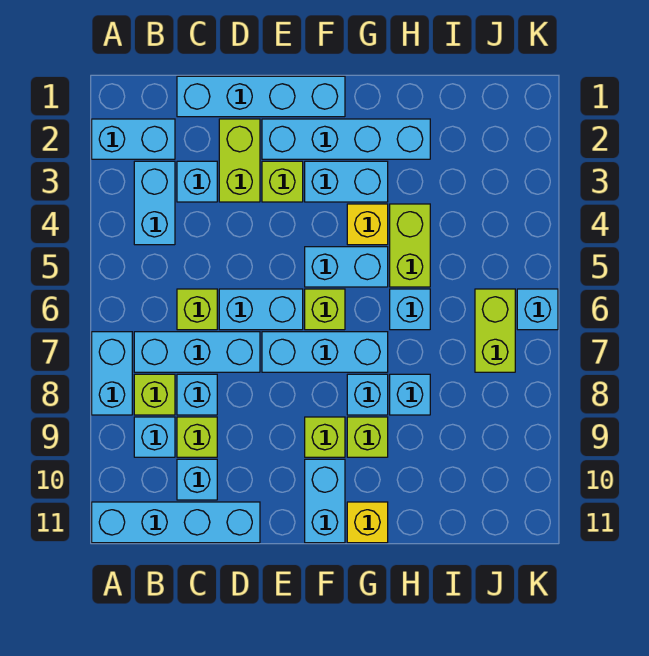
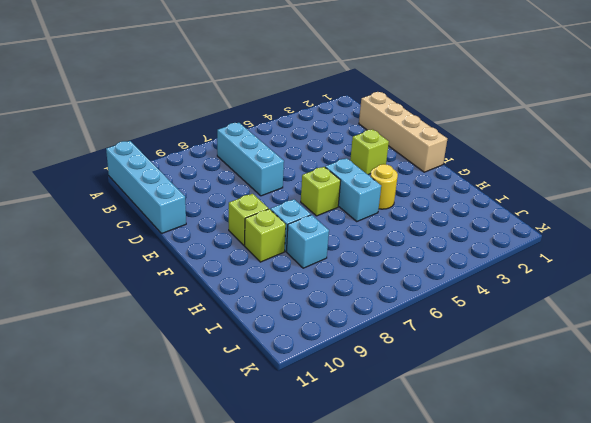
tan brick C1:F1 level 1 -> cyan brick C1:F1 level 1
yellow round brick G4 level 1 -> yellow brick G4 level 1
none -> cyan brick A2:B2 level 1
none -> cyan brick A7:A8 level 1
none -> cyan brick B3:B4 level 1
none -> lime brick B8 level 1

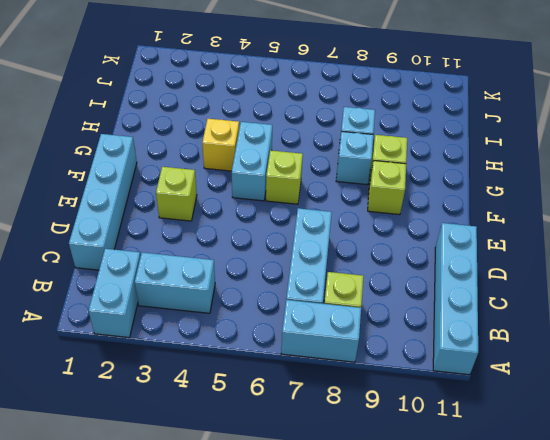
none -> cyan brick B9 level 1
none -> cyan brick C3 level 1
none -> lime brick C6 level 1
none -> cyan brick C8 level 1

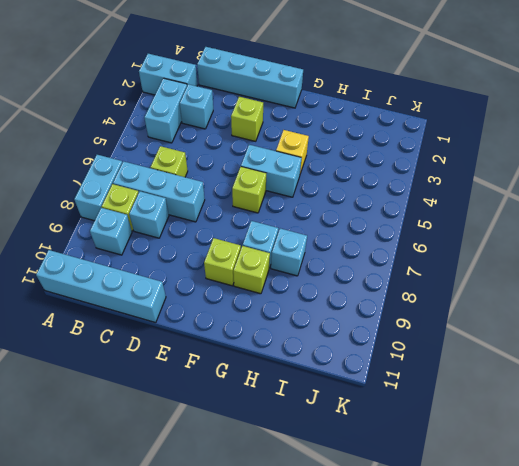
none -> lime brick C9 level 1
none -> cyan brick C10 level 1
none -> lime brick D2:D3 level 1
none -> cyan brick D6:E6 level 1

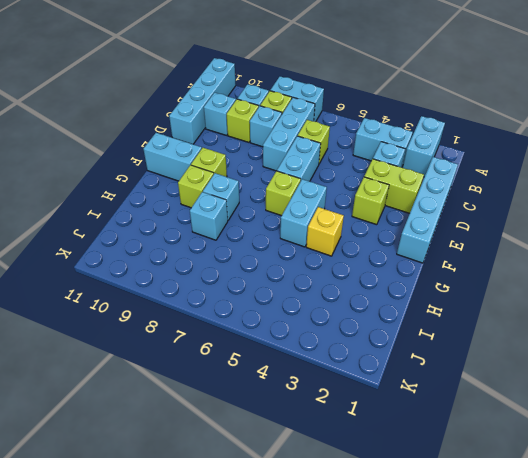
none -> cyan brick E2:H2 level 1
none -> cyan brick E7:G7 level 1
none -> cyan brick F3:G3 level 1
none -> yellow brick G11 level 1

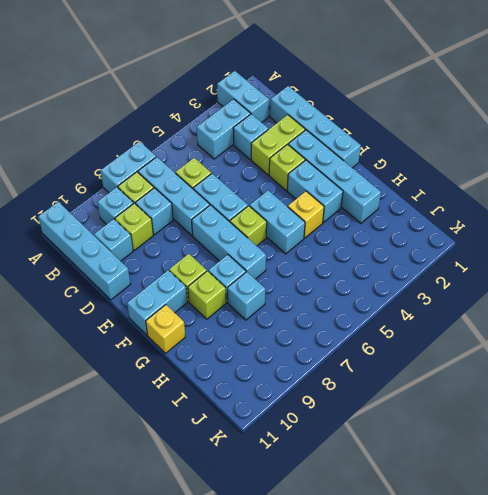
none -> lime brick H4:H5 level 1
none -> cyan brick H6 level 1
none -> lime brick J6:J7 level 1
none -> cyan brick K6 level 1

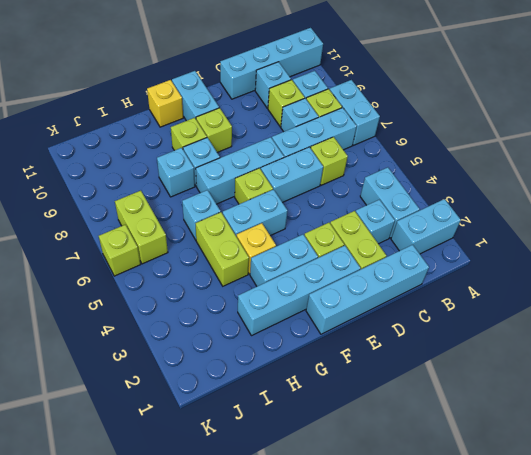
lime brick K6 level 1 -> cyan brick K6 level 1

